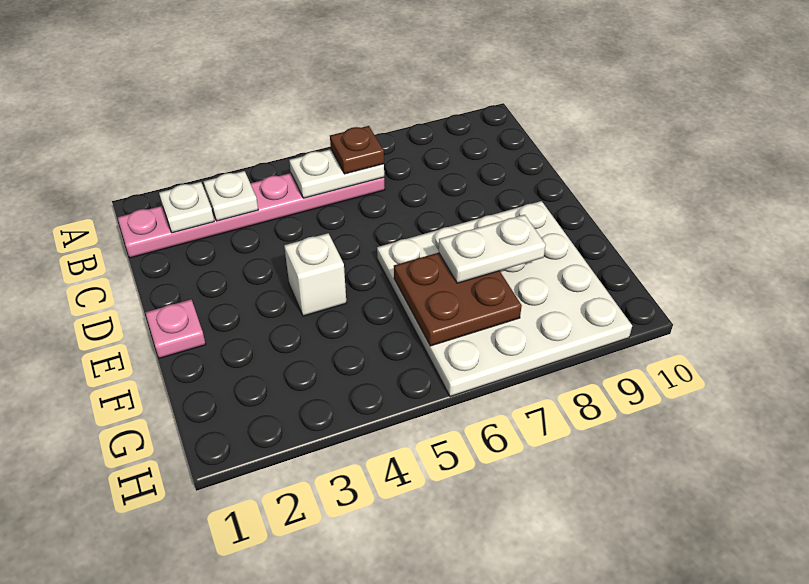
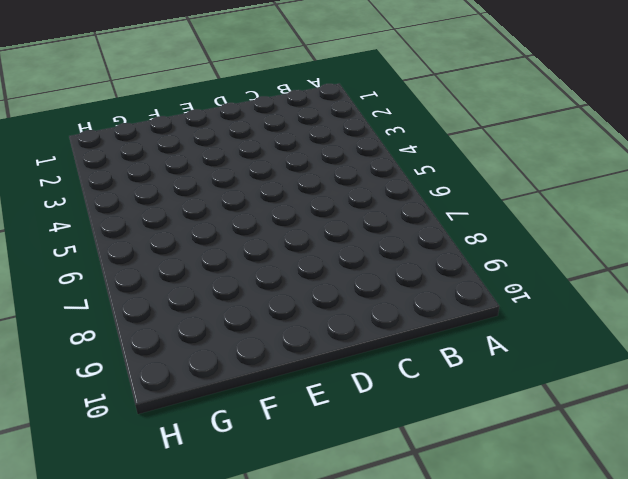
none -> pink plate B1:B6 level 1
none -> pink plate E1 level 1

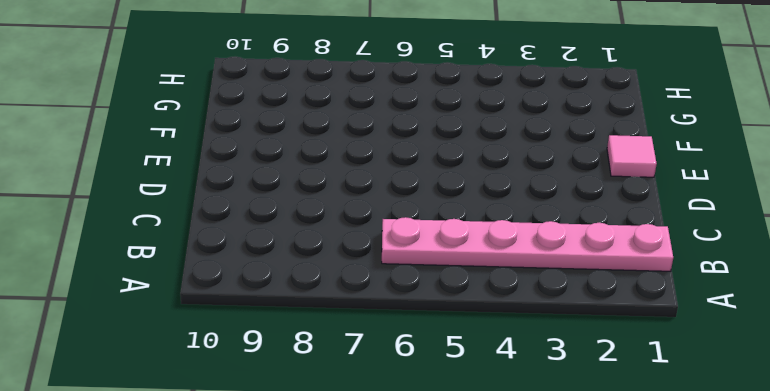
pink tile E1 level 1 -> pink plate E1 level 1
none -> white brick E4 level 1
none -> white plate E6:H9 level 1

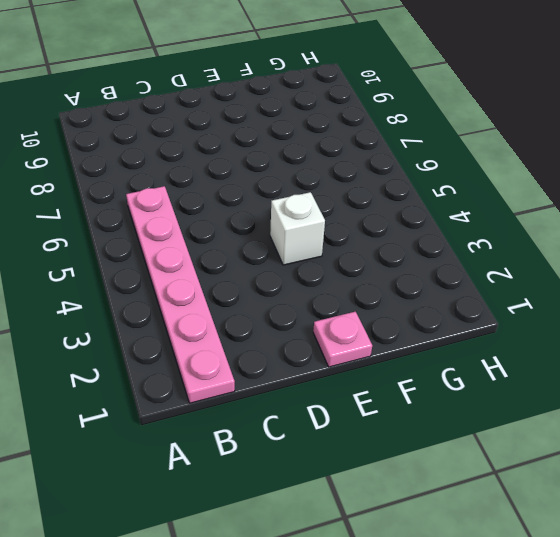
none -> white plate E6:H9 level 1
none -> white plate B2 level 2

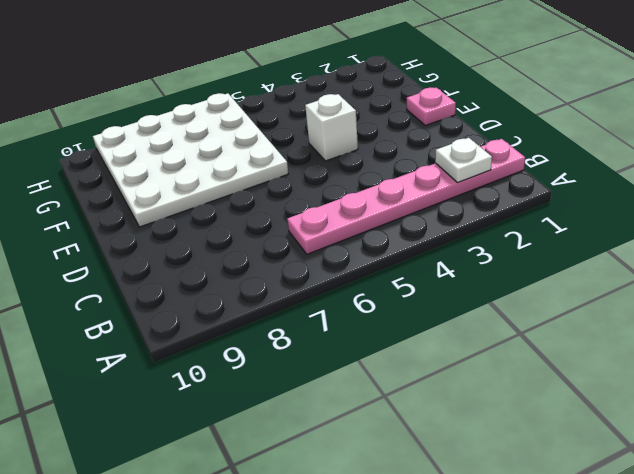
none -> white plate B3 level 2
none -> white plate B5:B6 level 2

